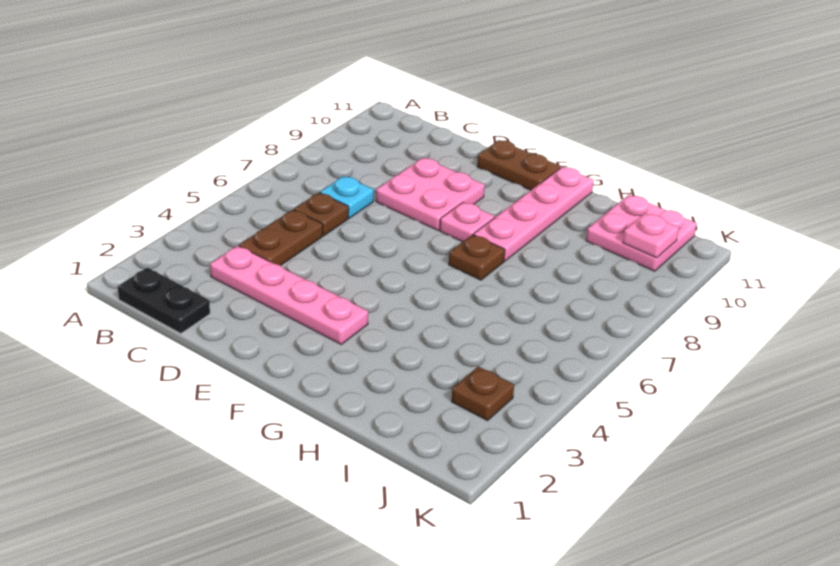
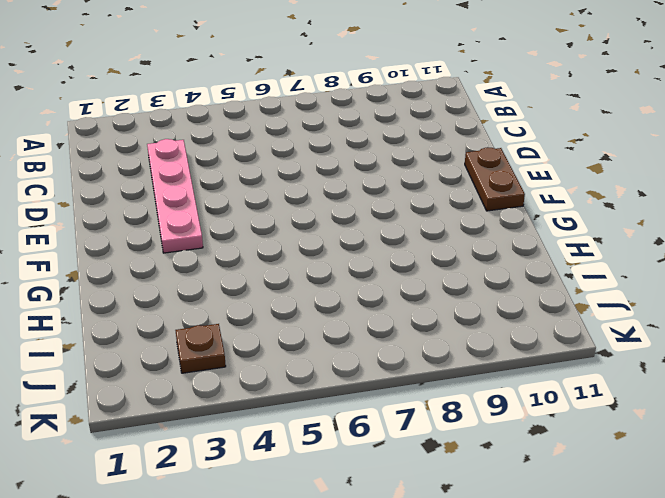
none -> black plate B1:C1 level 1
none -> brown plate C4:C5 level 1
none -> brown plate C6 level 1

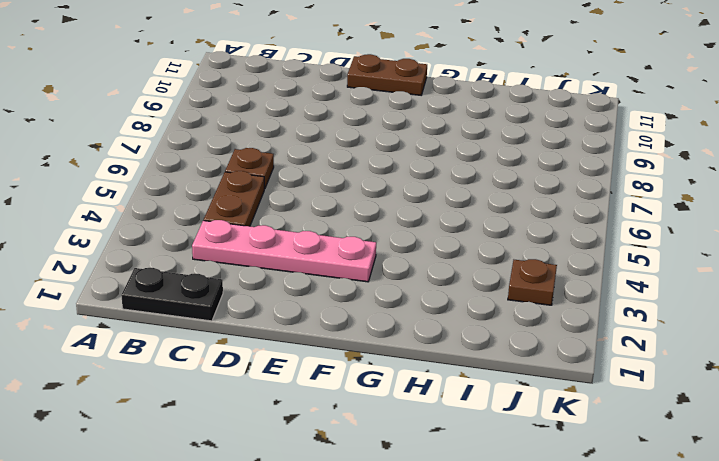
none -> cyan plate C7 level 1
none -> pink plate D8:E9 level 1
none -> pink plate F8 level 1

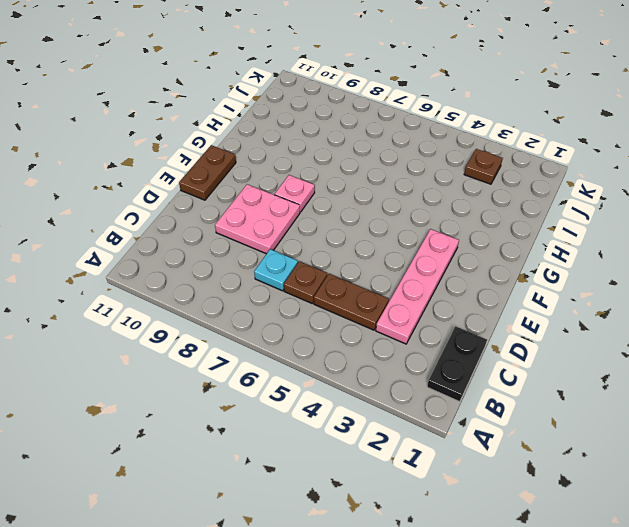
none -> brown plate G7 level 1
none -> pink plate G8:G11 level 1
none -> pink plate I10:J11 level 1

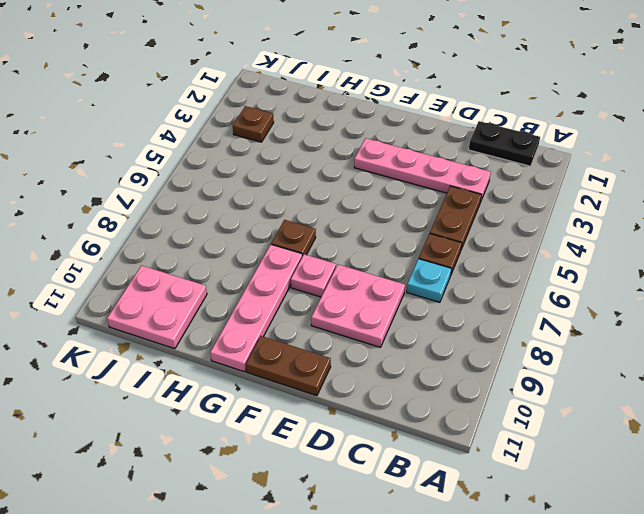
none -> pink plate J10 level 2

